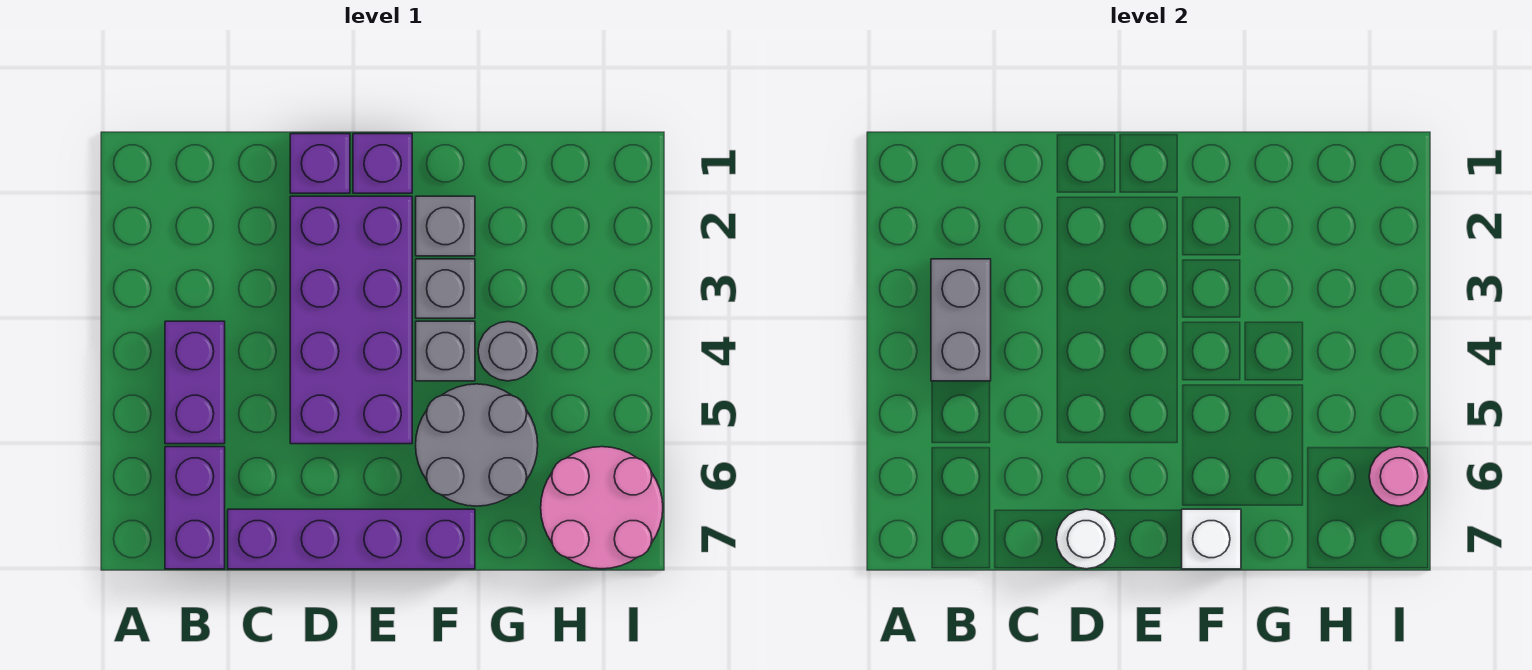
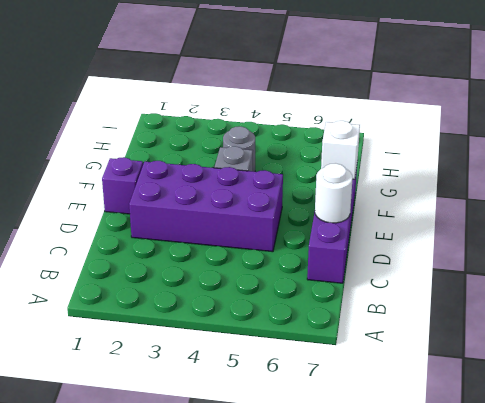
none -> purple brick B4:B5 level 1
none -> purple brick B6:B7 level 1
none -> purple brick D1 level 1

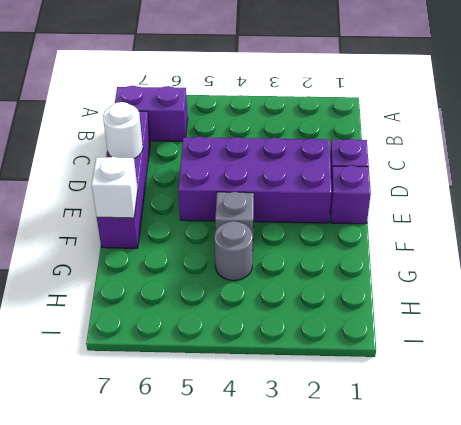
none -> purple brick B4:B5 level 1
none -> grey brick F2 level 1
none -> grey brick F3 level 1

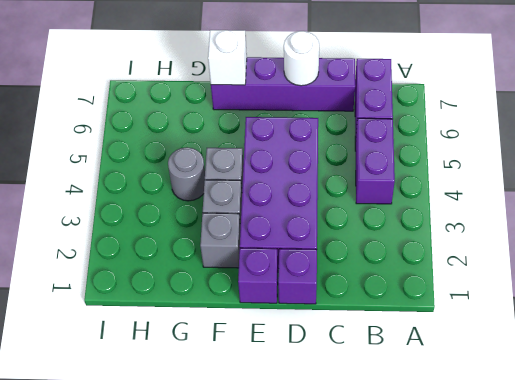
none -> grey round brick F5:G6 level 1
none -> pink round brick H6:I7 level 1
none -> grey brick B3:B4 level 2

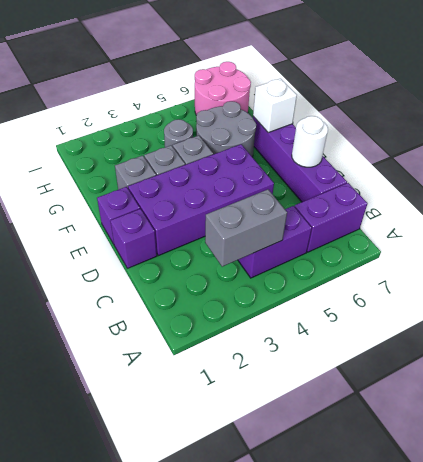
none -> pink round brick I6 level 2

